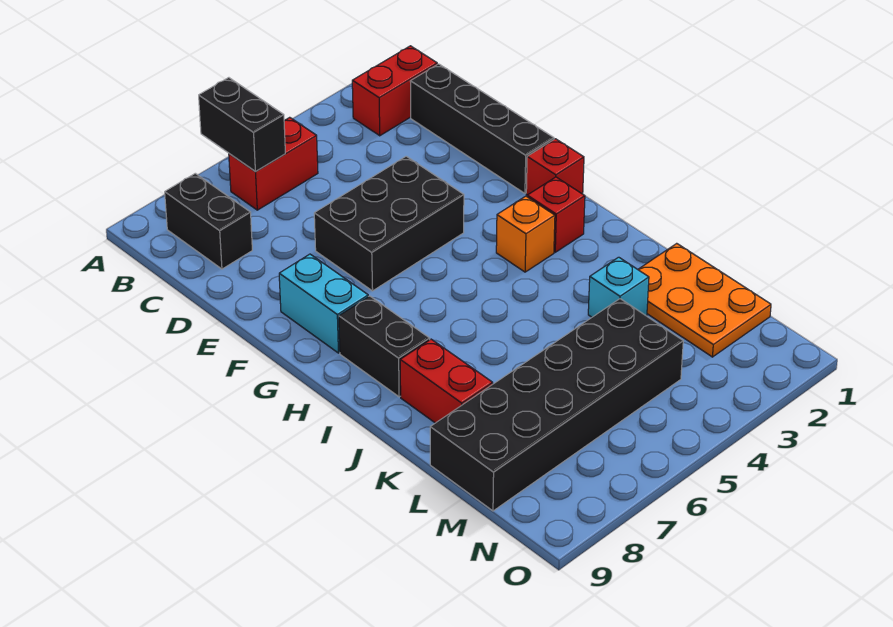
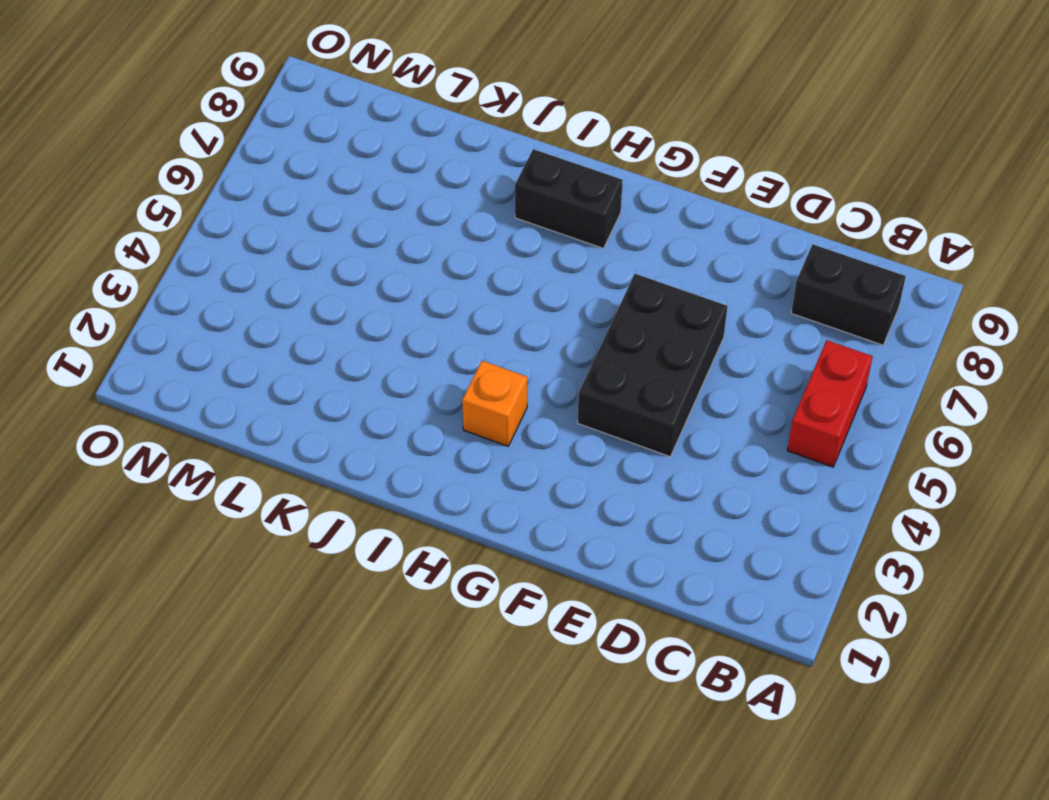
none -> red brick B1:B2 level 1
none -> black brick C1:F1 level 1
none -> cyan brick F8:G8 level 1

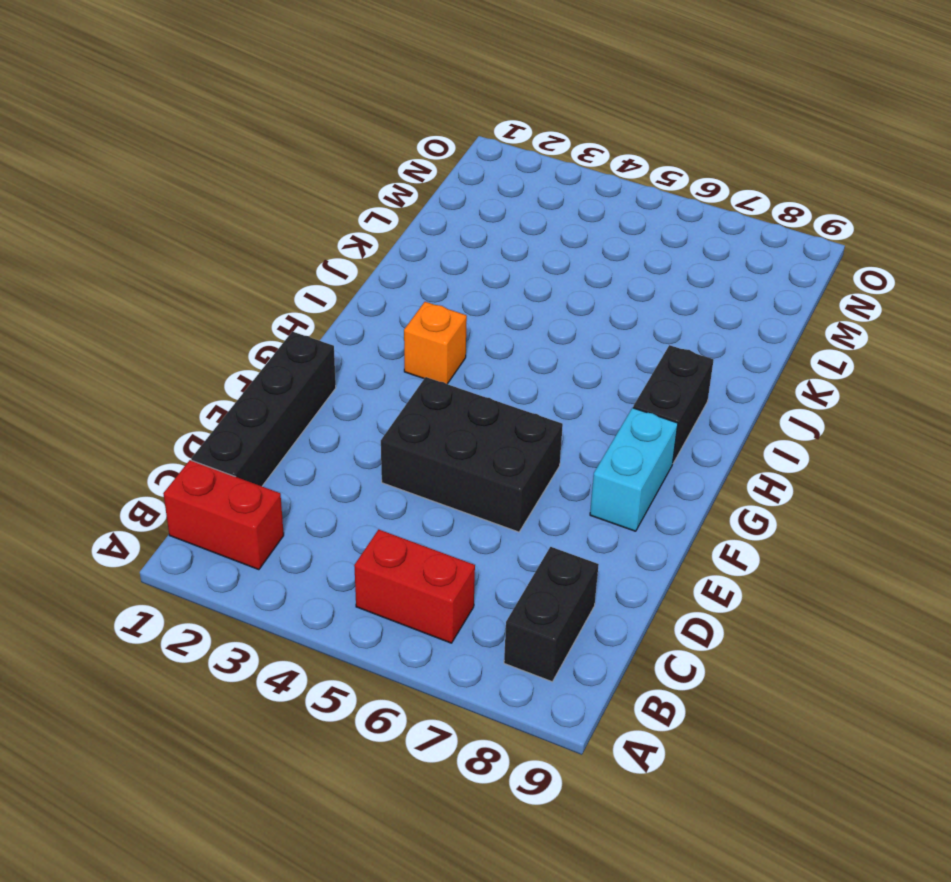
none -> red brick G1 level 1
none -> red brick H2 level 1
none -> red brick J8:K8 level 1

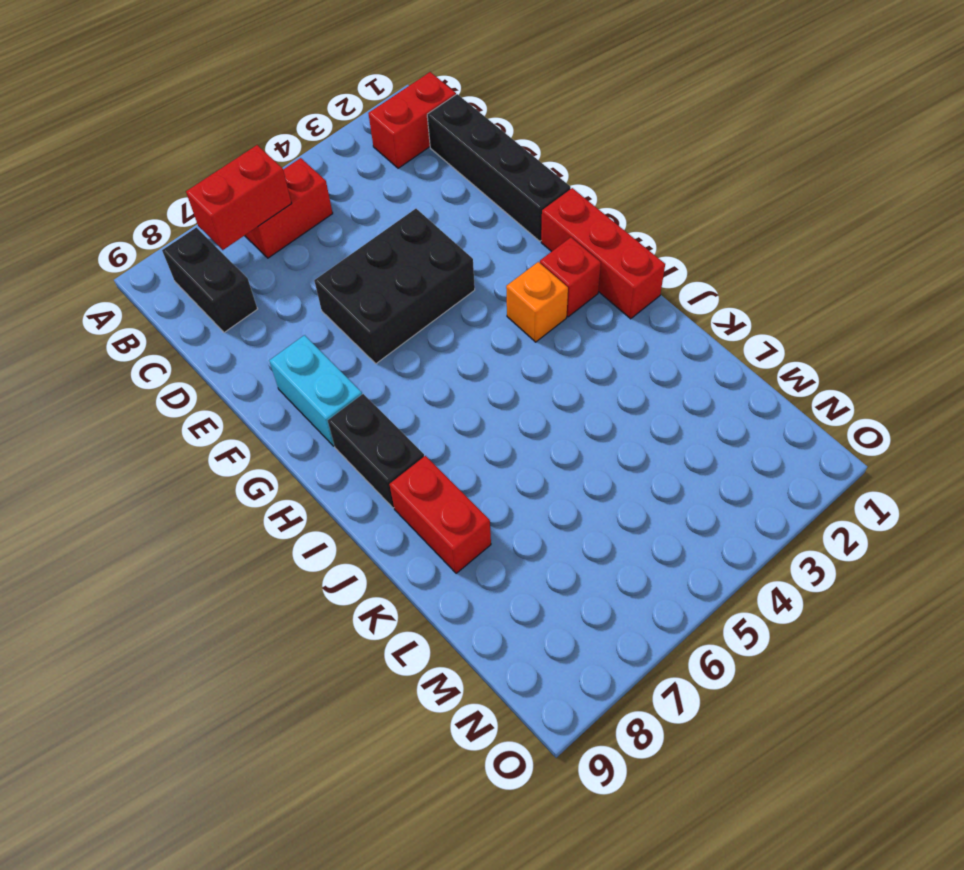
red brick B6:B7 level 2 -> black brick A6:B6 level 2
red brick G1:I1 level 1 -> red brick G1 level 1
none -> orange plate K1:M2 level 1
none -> cyan brick K3 level 1
none -> black brick L4:M9 level 1

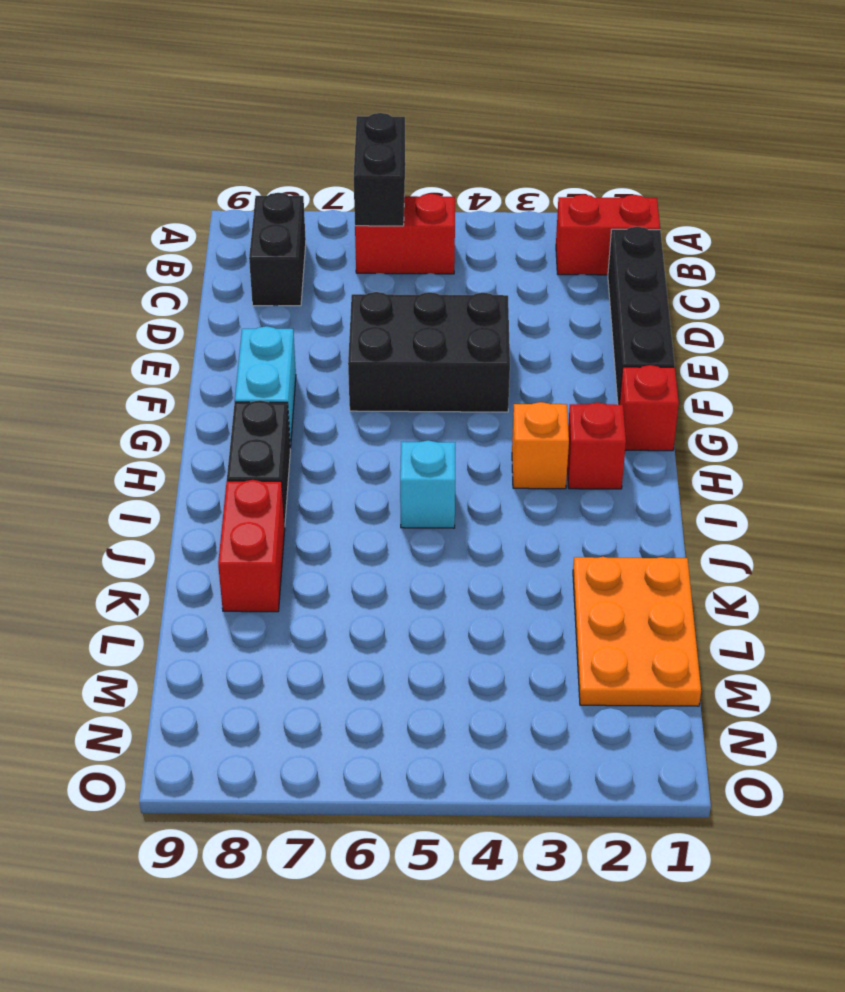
cyan brick I5 level 1 -> cyan brick K3 level 1
none -> black brick L4:M9 level 1

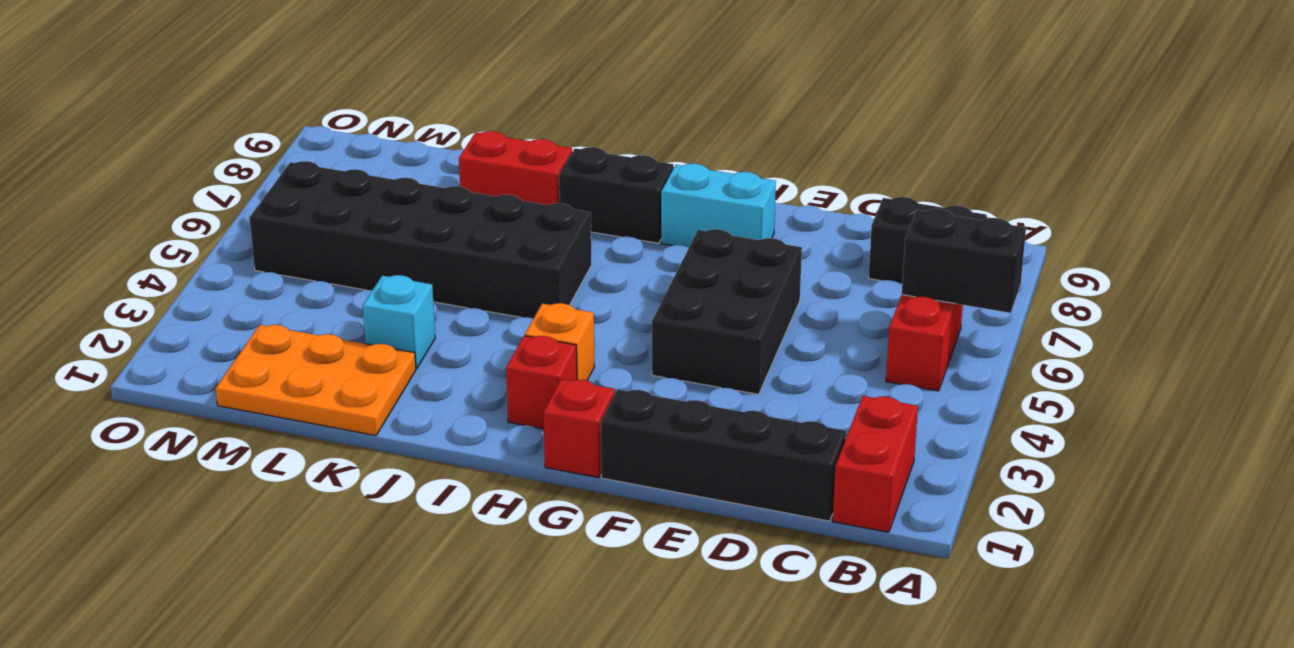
black brick I5:N6 level 1 -> black brick L4:M9 level 1

